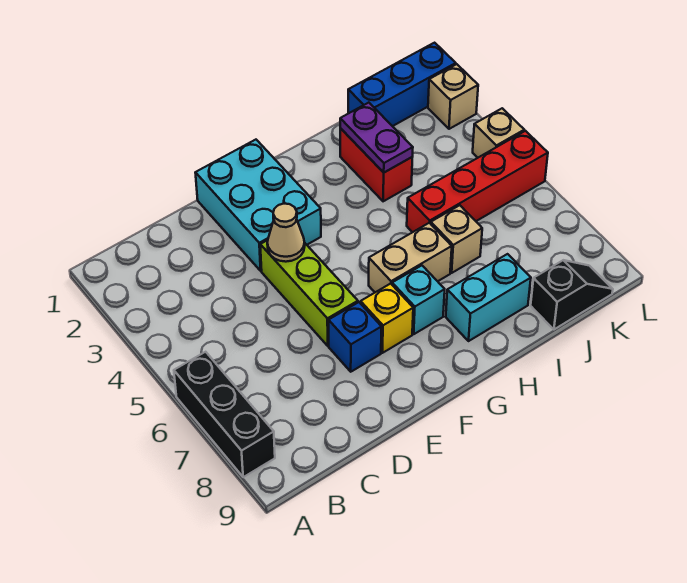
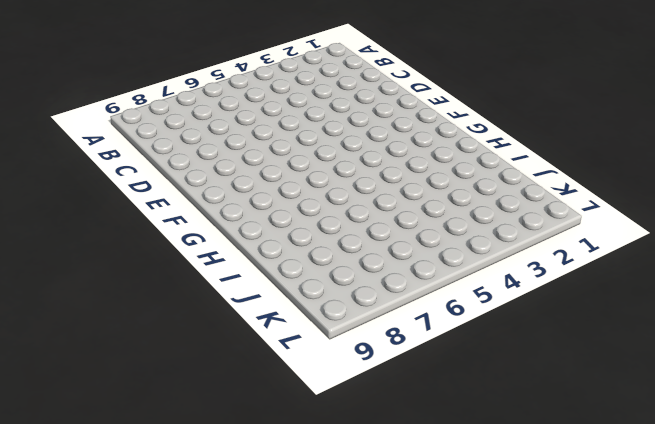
none -> black brick A6:A8 level 1
none -> cyan brick E1:F3 level 1
none -> lime brick E4:E6 level 1

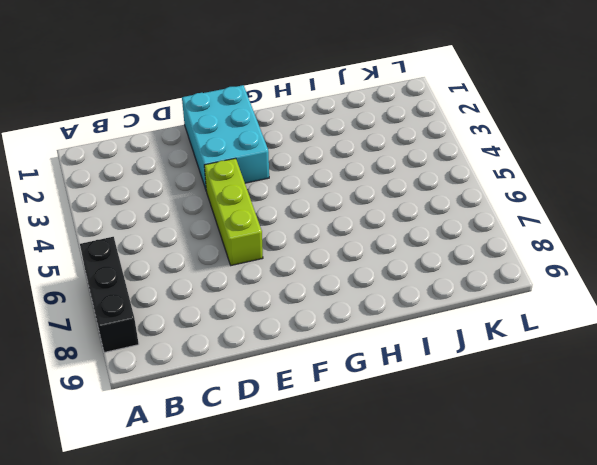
none -> blue brick E7 level 1
none -> yellow brick F7 level 1
none -> tan brick G6:H6 level 1

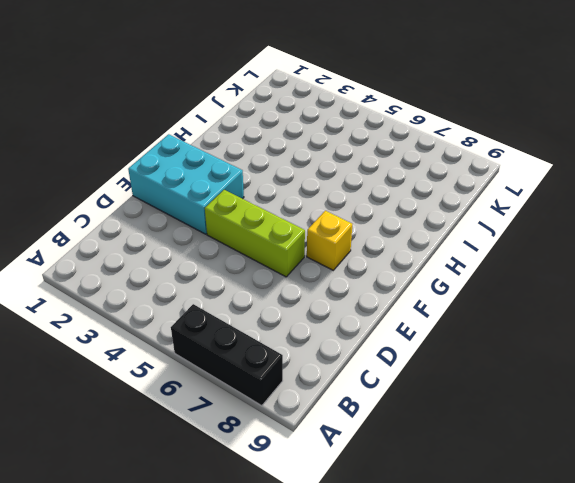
none -> blue brick E7 level 1
none -> tan brick G6:H6 level 1
none -> cyan brick G7 level 1

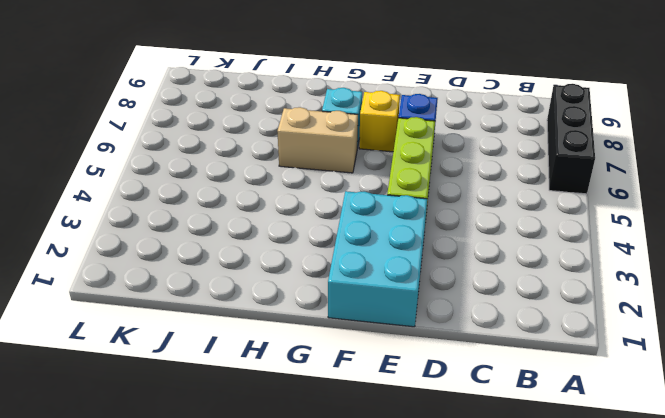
none -> cyan brick H8:I8 level 1
none -> red brick I2:I3 level 1
none -> red brick I5:L5 level 1

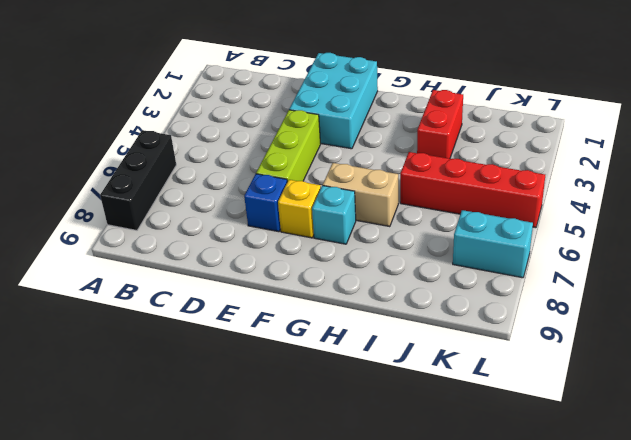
cyan brick K7:L7 level 1 -> cyan brick H8:I8 level 1
none -> tan brick I6 level 1
none -> blue brick J1:L1 level 1
none -> black slope J9:K9 level 1 top J

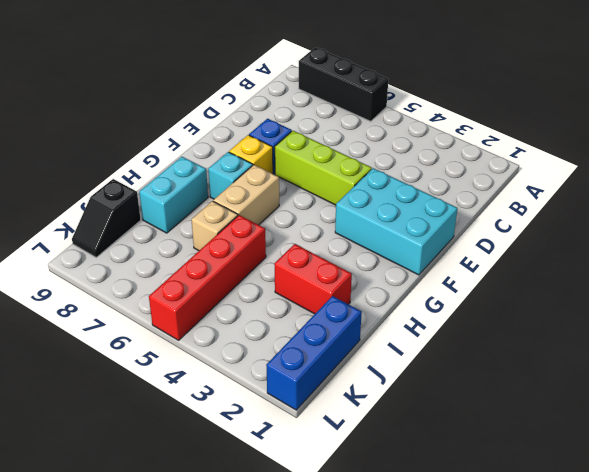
none -> tan brick L2 level 1
none -> tan brick L4 level 1
none -> tan cone E4 level 2

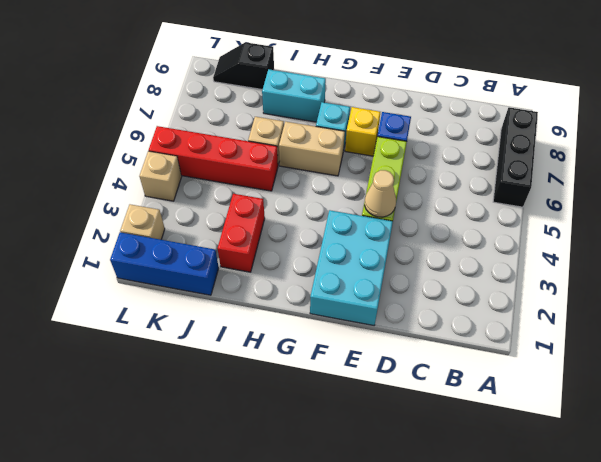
none -> purple plate I2:I3 level 2

